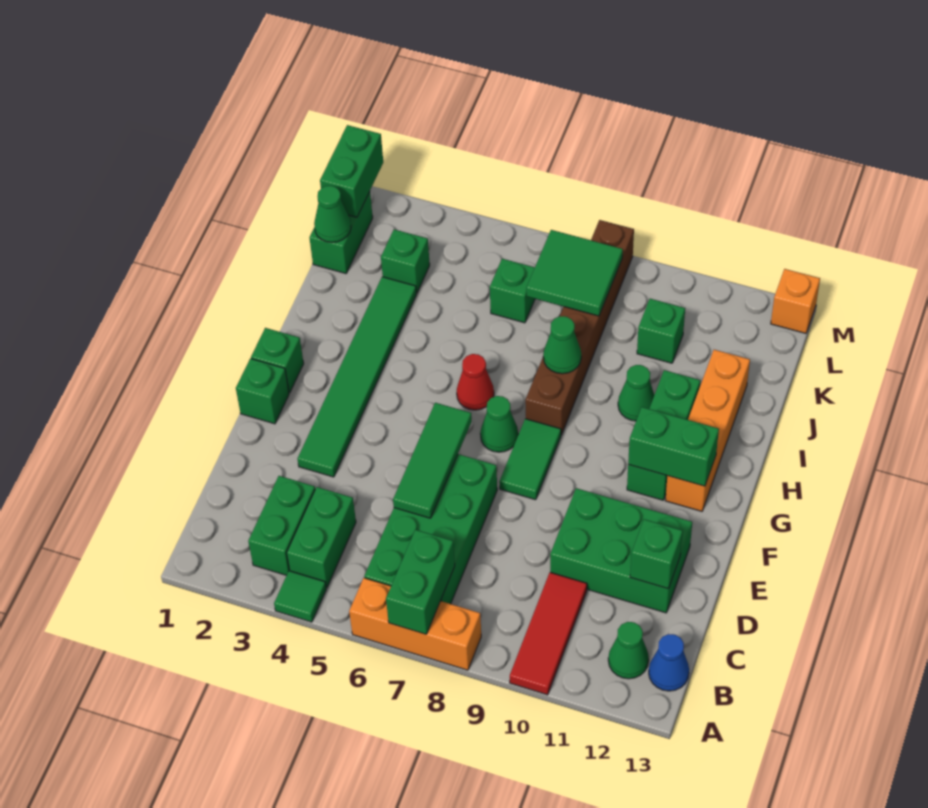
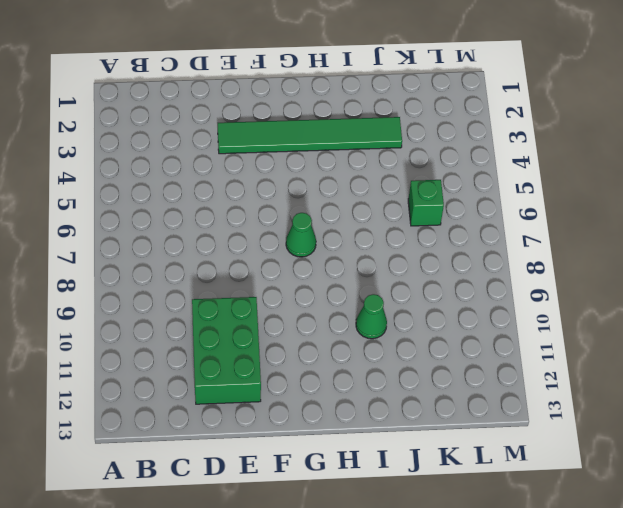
none -> green tile A4 level 1
none -> orange brick A6:A8 level 1
none -> red tile A10:C10 level 1
none -> green brick B3:C3 level 1

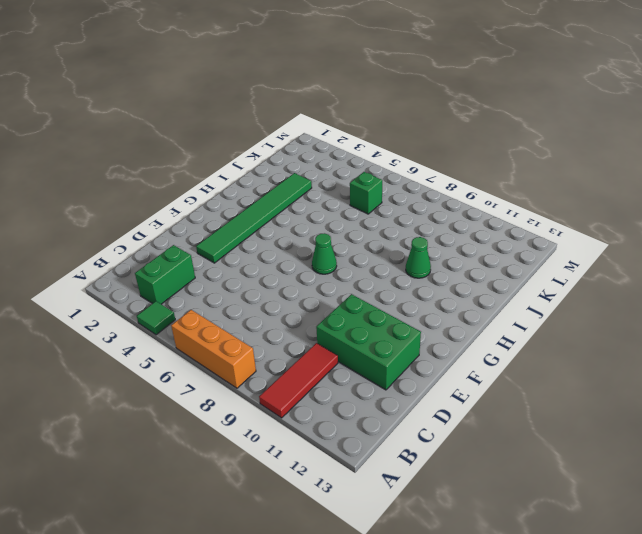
none -> green brick B4:C4 level 1
none -> green brick B6:E7 level 1
none -> green cone B12 level 1
none -> blue cone B13 level 1

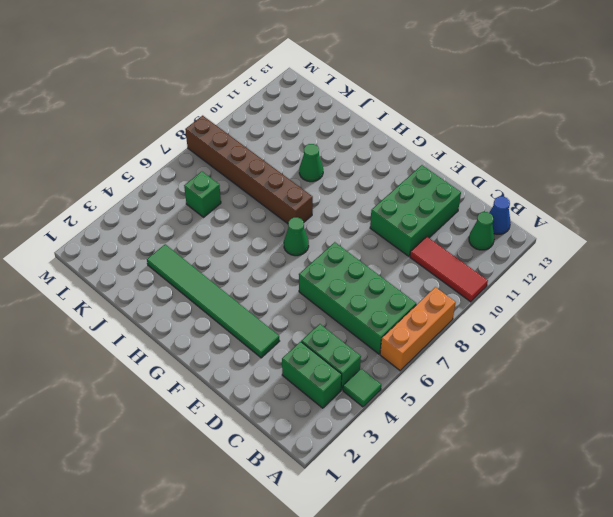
none -> green brick F1 level 1
none -> green tile F8:G8 level 1
none -> green brick G1 level 1
none -> green brick G11:I11 level 1

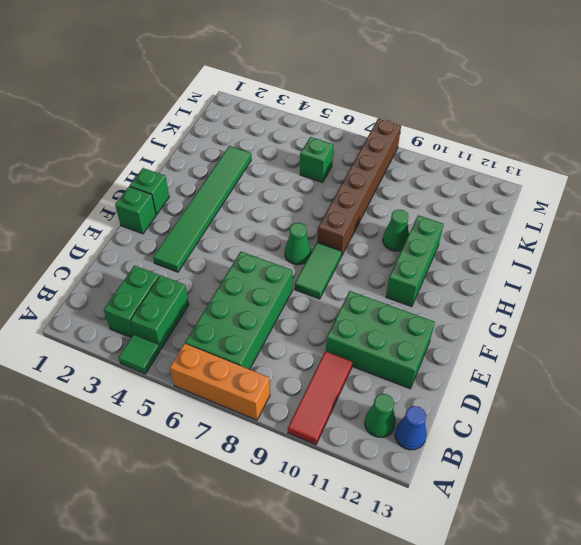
none -> orange brick G12:J12 level 1
none -> red cone H6 level 1
none -> green brick K1:L1 level 1
none -> green brick K3 level 1

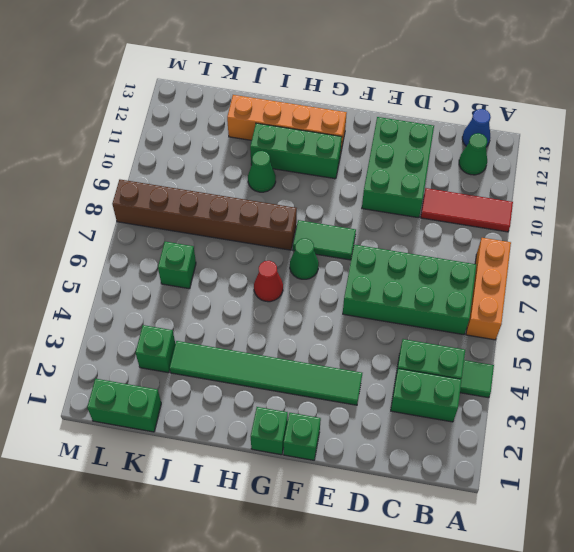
none -> green brick K10 level 1
none -> orange brick M13 level 1
none -> green brick A7:B7 level 2
none -> green tile D6:F6 level 2

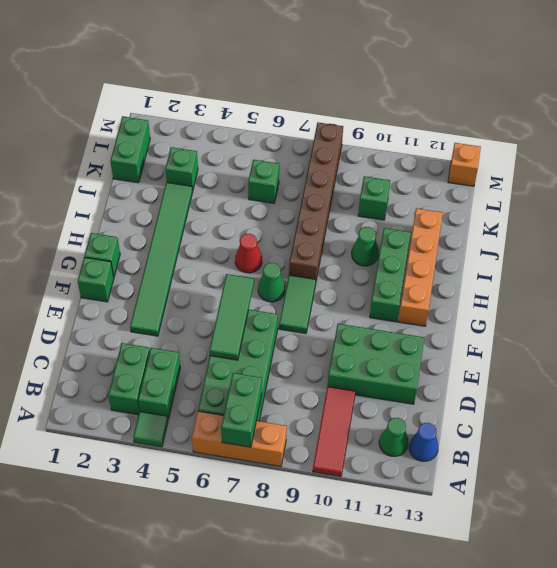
none -> green brick D12 level 2
none -> green brick G11:G12 level 2
none -> green cone I8 level 2
none -> green cone K1 level 2

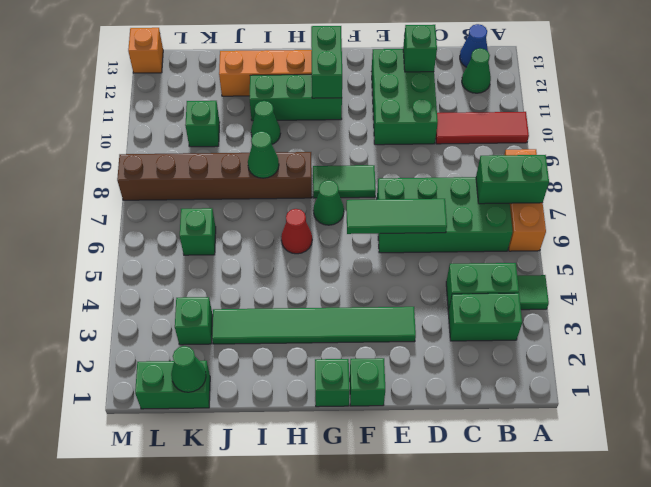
none -> green tile K7:L8 level 2
none -> green brick L1:M1 level 2

